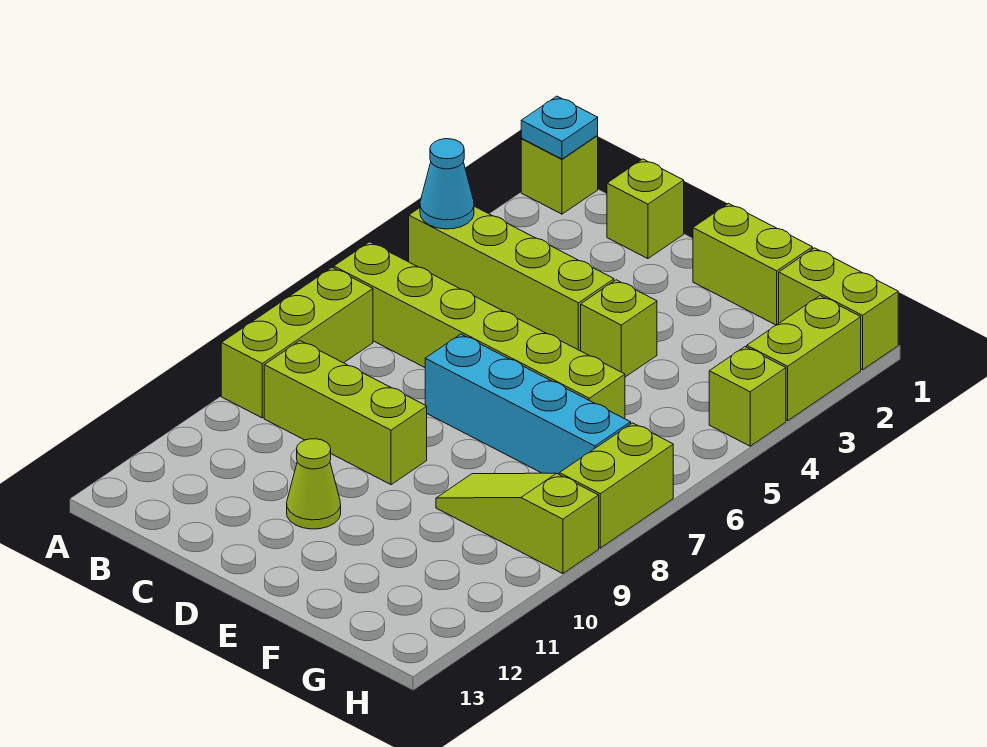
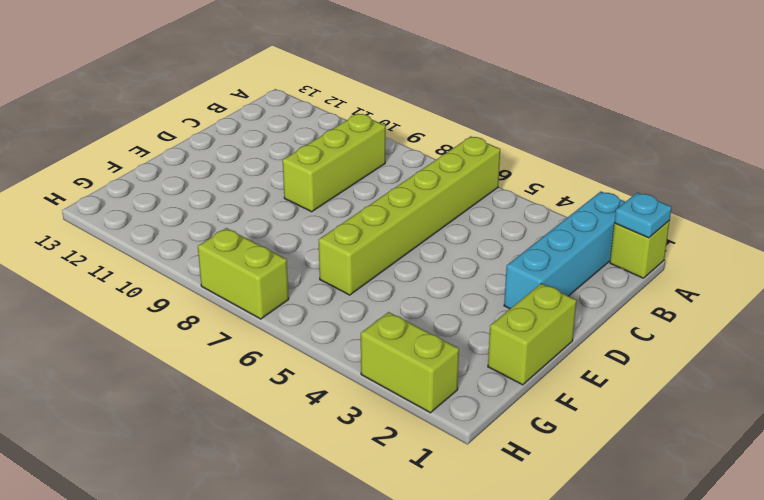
cyan brick A2:D2 level 1 -> cyan brick D7:G7 level 1
none -> lime brick A4:D4 level 1
none -> lime brick A7:A9 level 1
none -> lime brick C1 level 1

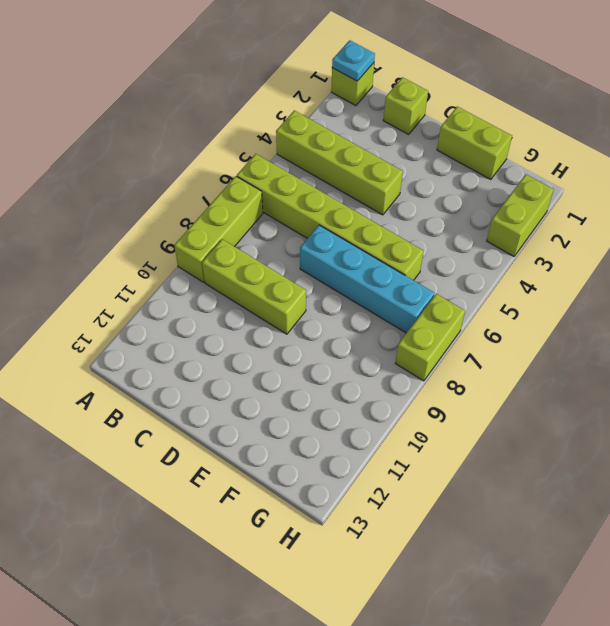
none -> lime cone D11 level 1
none -> lime brick E4 level 1
none -> lime slope F9:H9 level 1 top H

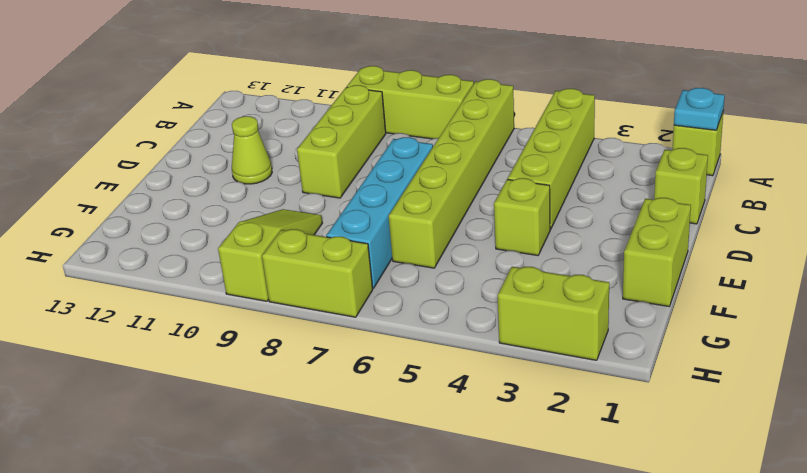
none -> lime brick G1:H1 level 1
none -> lime brick H4 level 1
none -> cyan cone A4 level 2

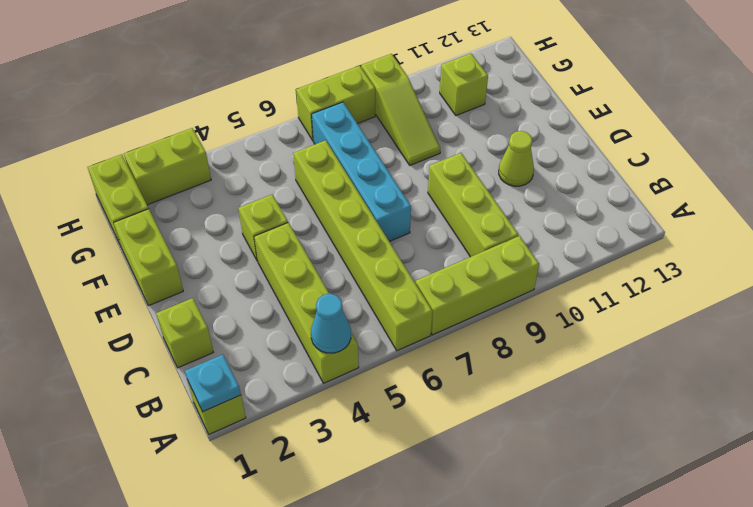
lime brick G11 level 1 -> lime brick H4 level 1

